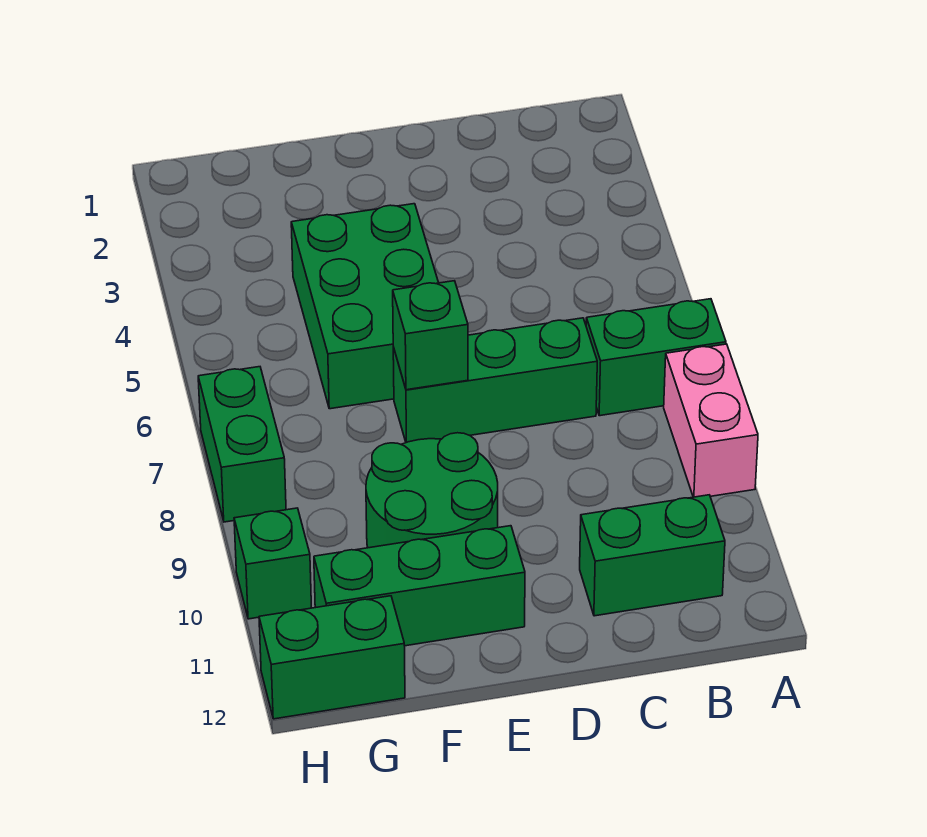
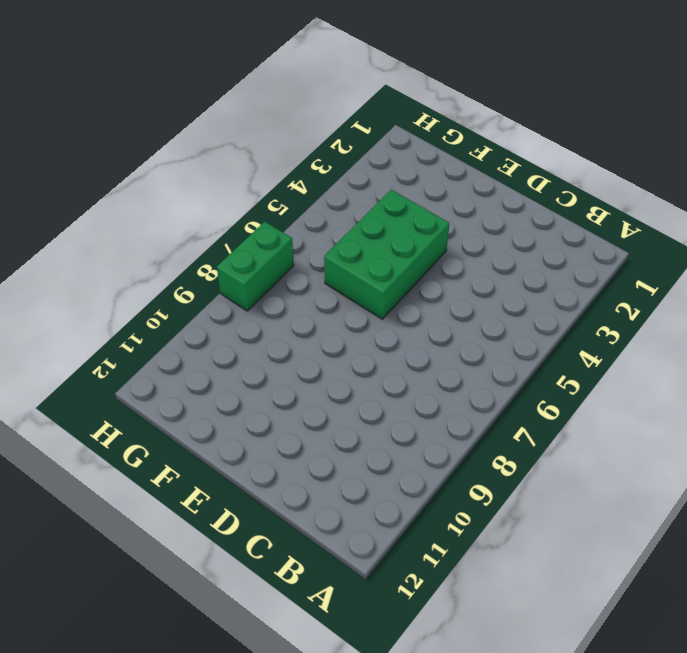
none -> green brick A7:B7 level 1
none -> pink brick A8:A9 level 1

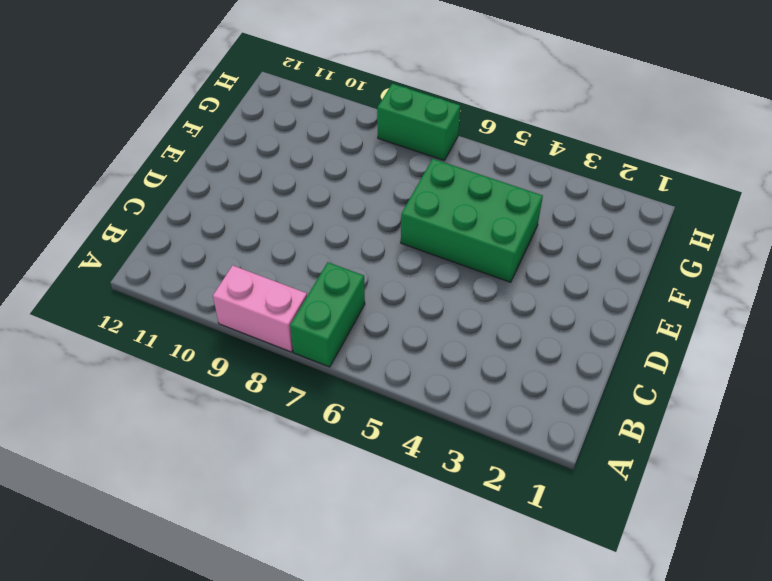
none -> green brick B11:C11 level 1
none -> green brick C7:E7 level 1

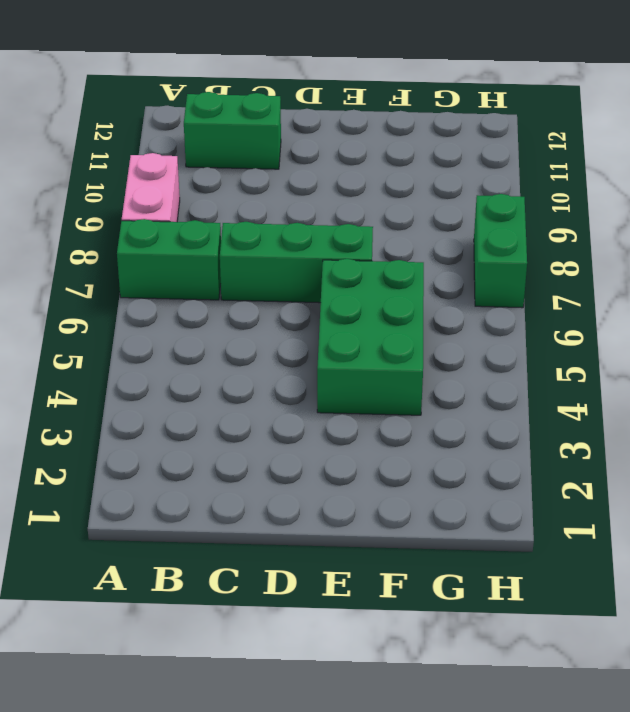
none -> green round brick E9:F10 level 1
none -> green brick E11:G11 level 1

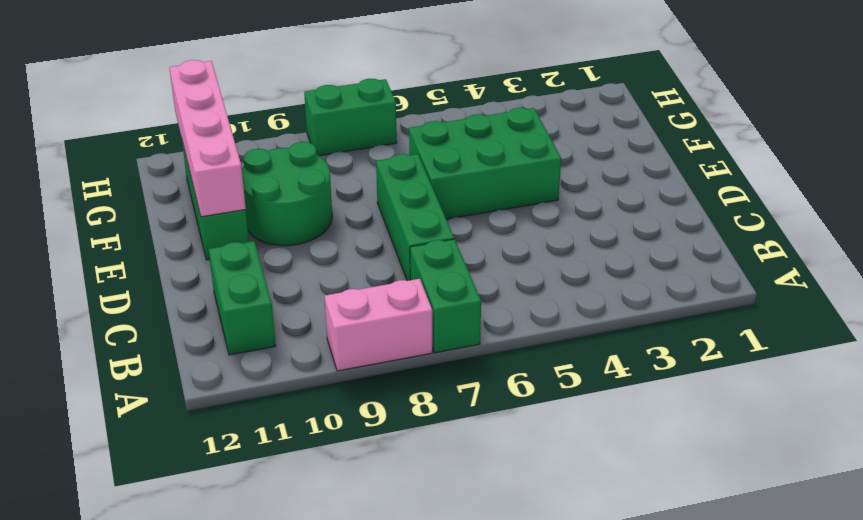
pink brick E11:H11 level 2 -> none
none -> green brick G12:H12 level 1
none -> green brick H10 level 1

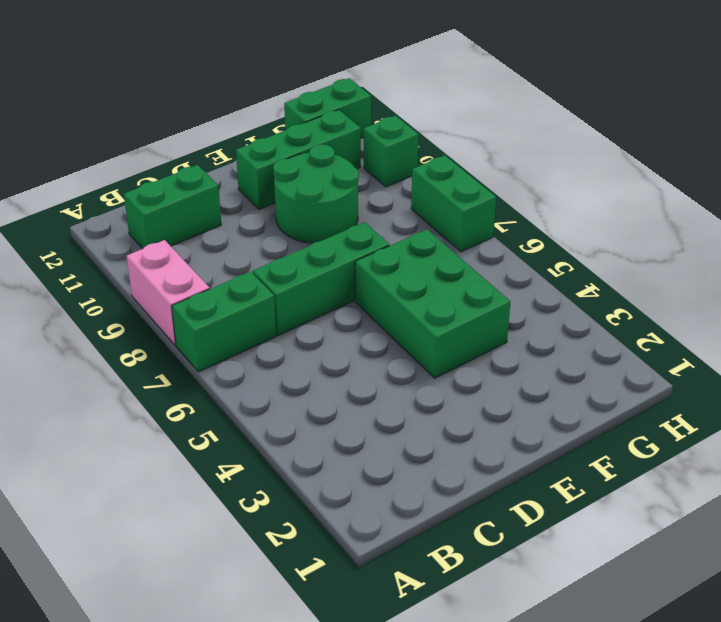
none -> green brick E7 level 2

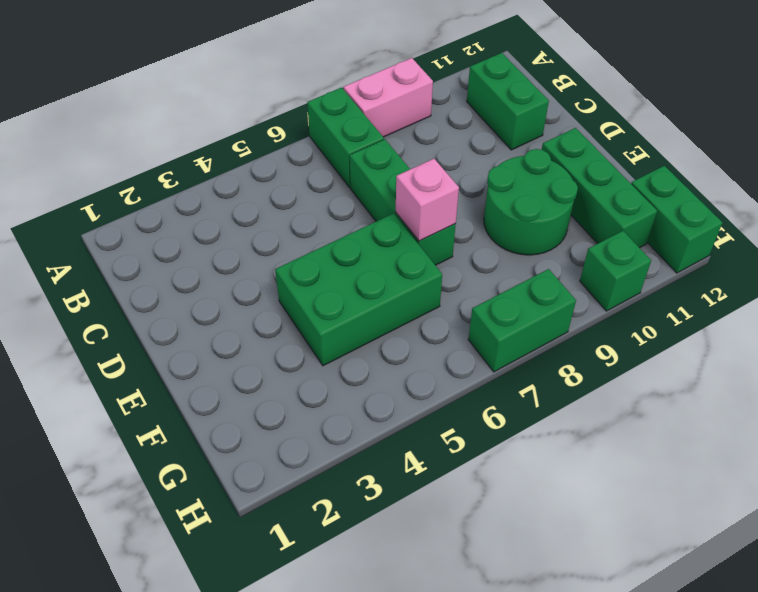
pink brick E7 level 2 -> green brick E7 level 2

